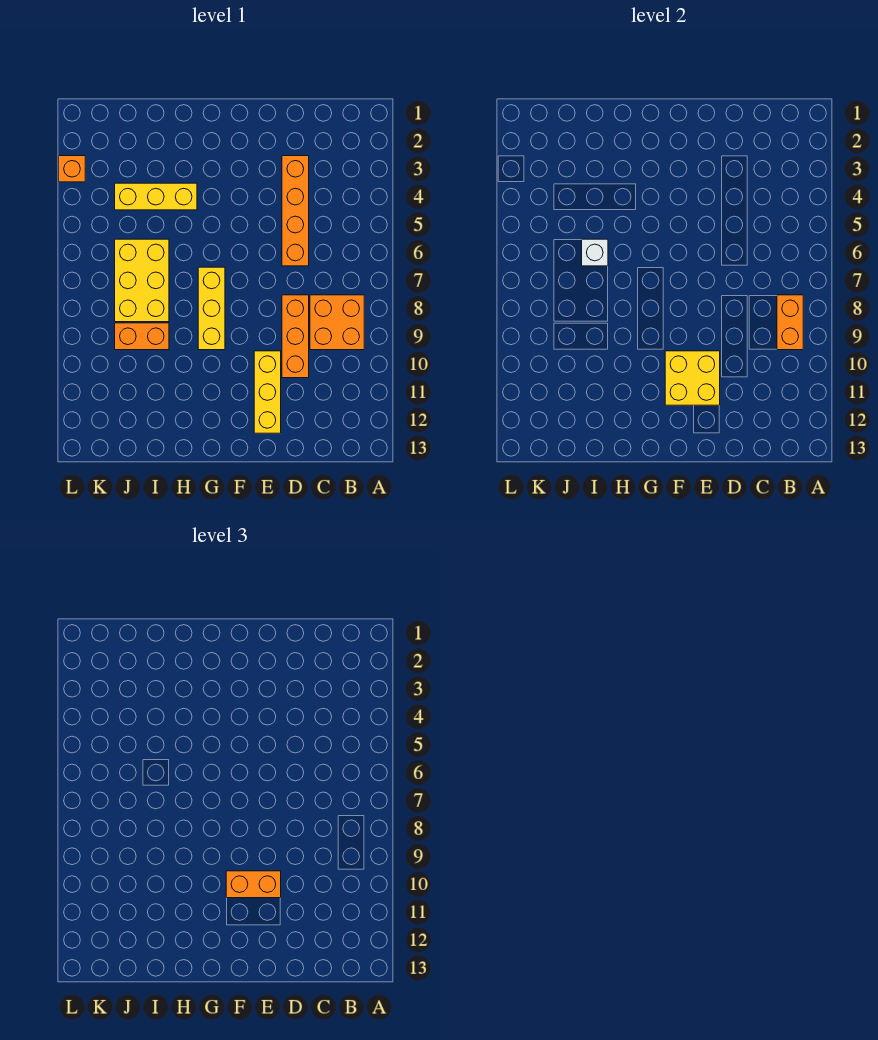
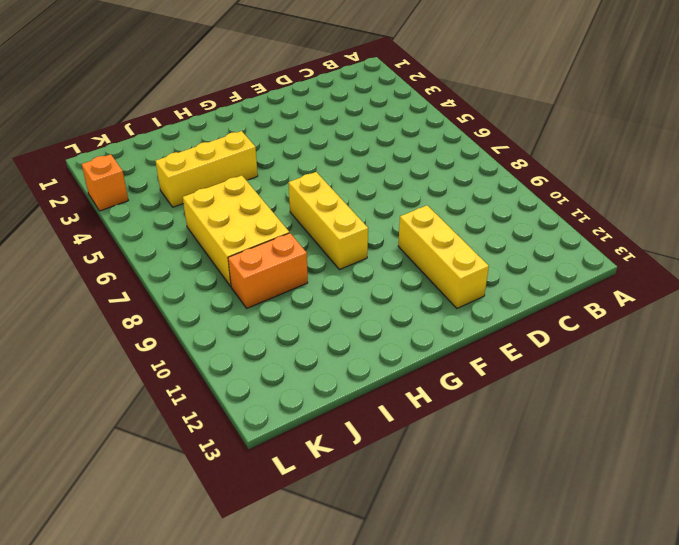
none -> orange brick B8:C9 level 1
none -> orange brick D3:D6 level 1
none -> orange brick D8:D10 level 1

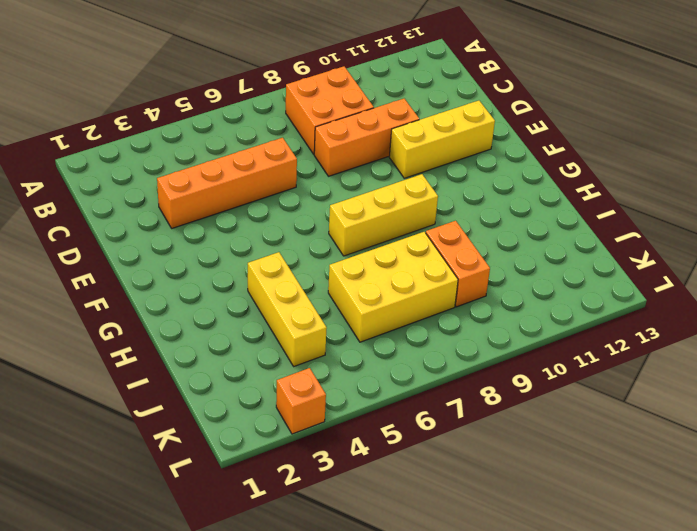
none -> orange brick B8:B9 level 2
none -> yellow brick E10:F11 level 2
none -> white brick I6 level 2

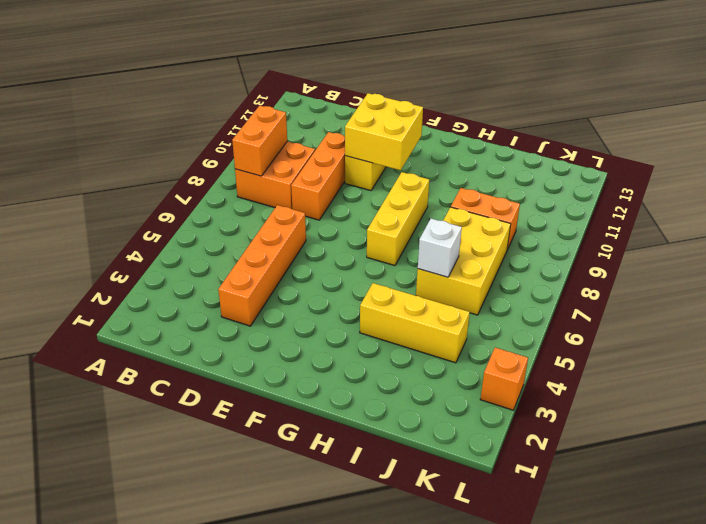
none -> orange brick E10:F10 level 3

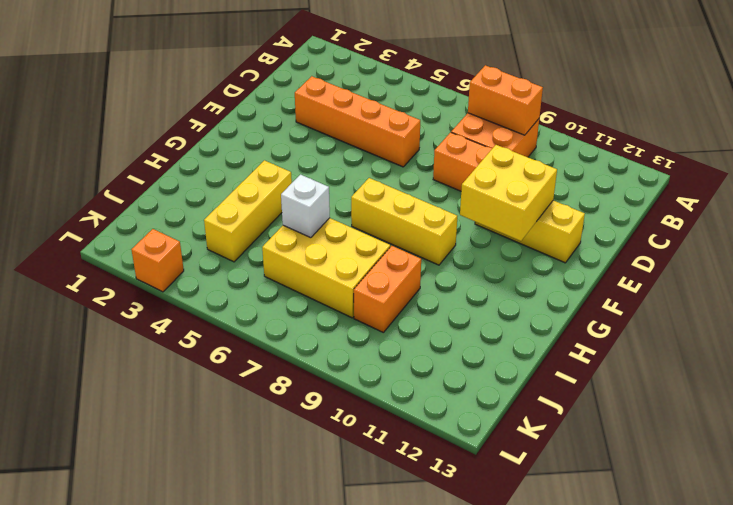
none -> orange brick E10:F10 level 3

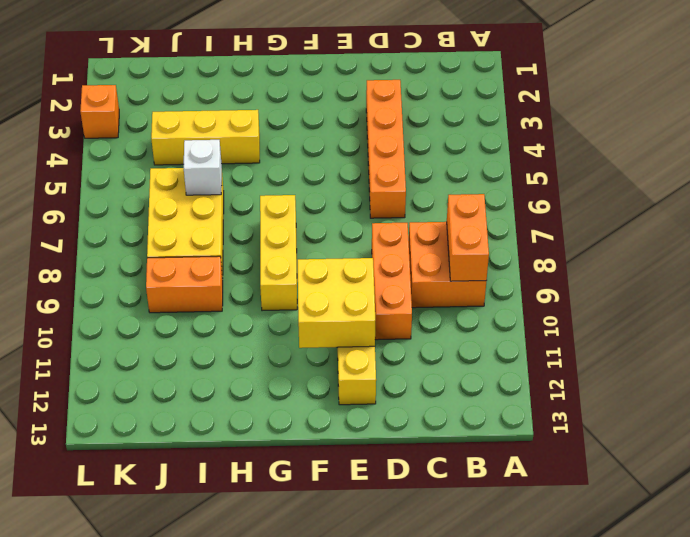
none -> orange brick E10:F10 level 3

